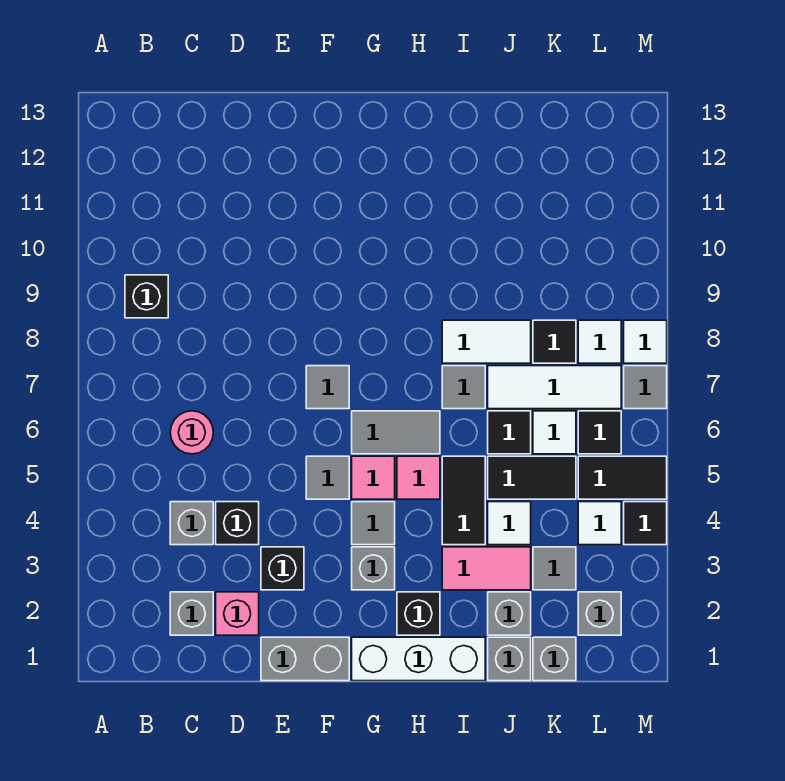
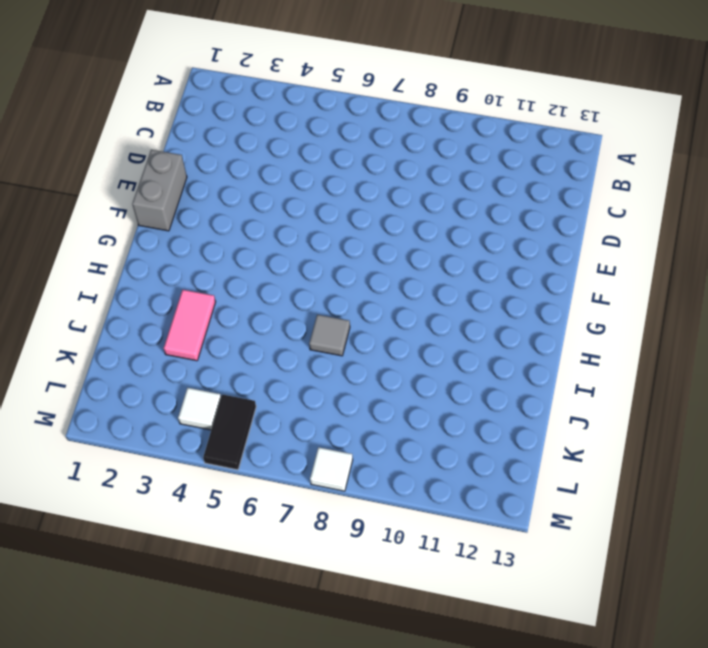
none -> black brick B9 level 1
none -> grey brick C2 level 1
none -> grey brick C4 level 1
none -> pink round brick C6 level 1

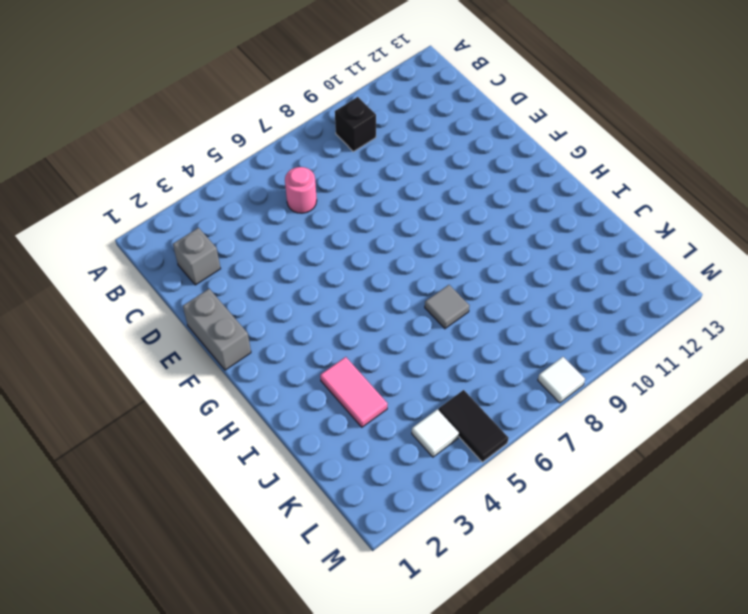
none -> grey brick C4 level 1
none -> pink brick D2 level 1
none -> black brick D4 level 1
none -> black brick E3 level 1

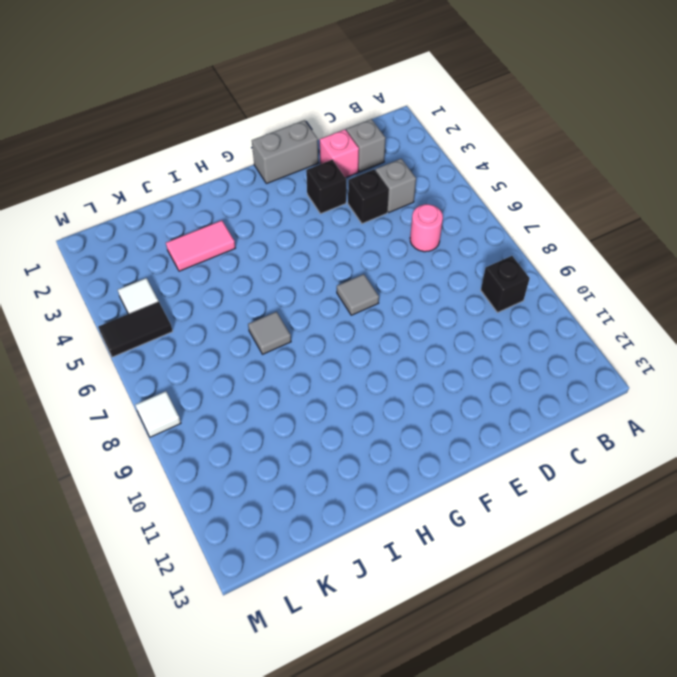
none -> grey tile F5 level 1
none -> white brick G1:I1 level 1
none -> grey brick G3 level 1
none -> grey tile G4 level 1

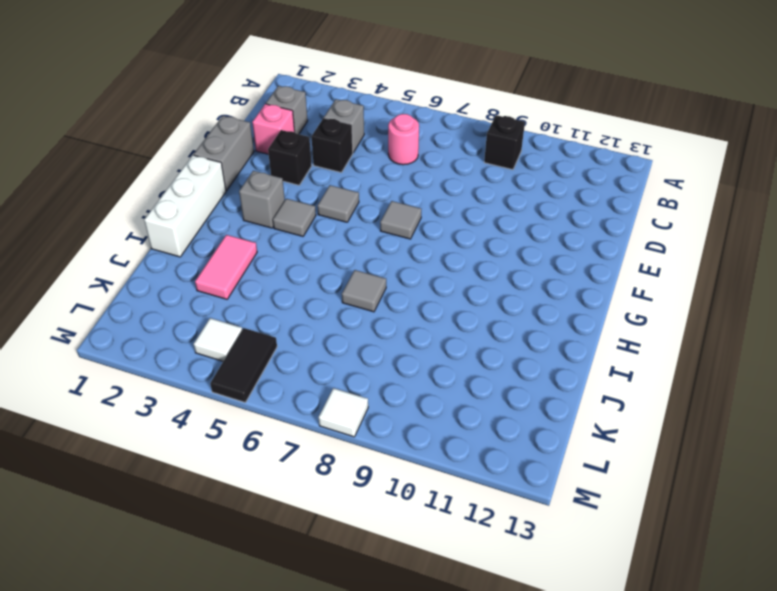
none -> pink tile G5 level 1
none -> grey tile G6:H6 level 1
none -> black brick H2 level 1
none -> pink tile H5 level 1

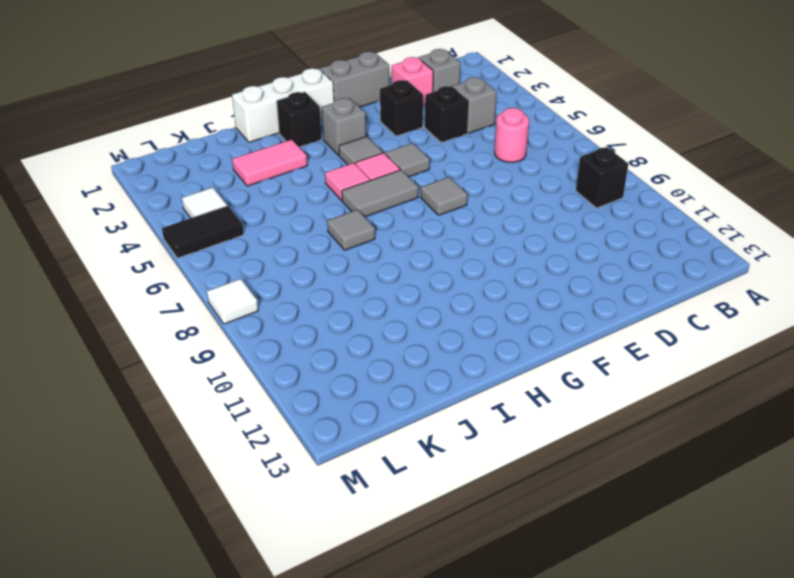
none -> black tile I4:I5 level 1
none -> white tile I8:J8 level 1
none -> grey brick J1 level 1
none -> grey brick J2 level 1

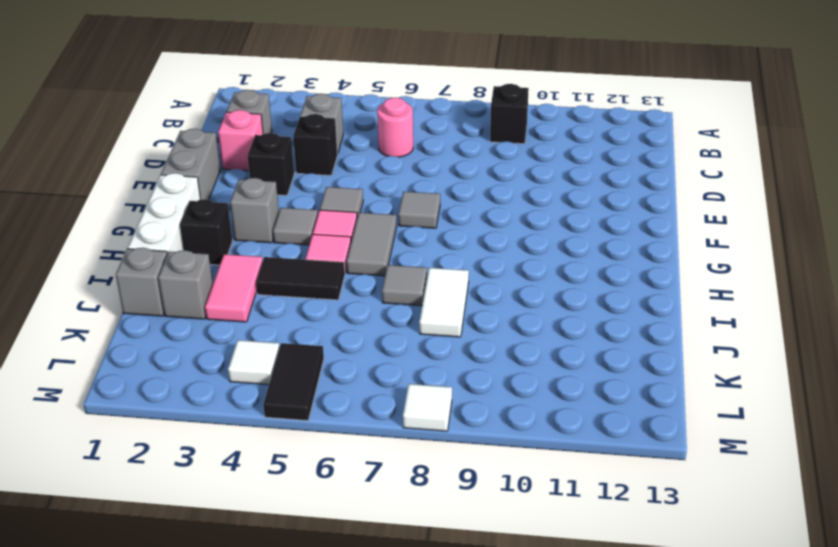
none -> white tile J4 level 1
none -> black tile J5:K5 level 1
none -> black tile J6 level 1
none -> white tile J7:L7 level 1

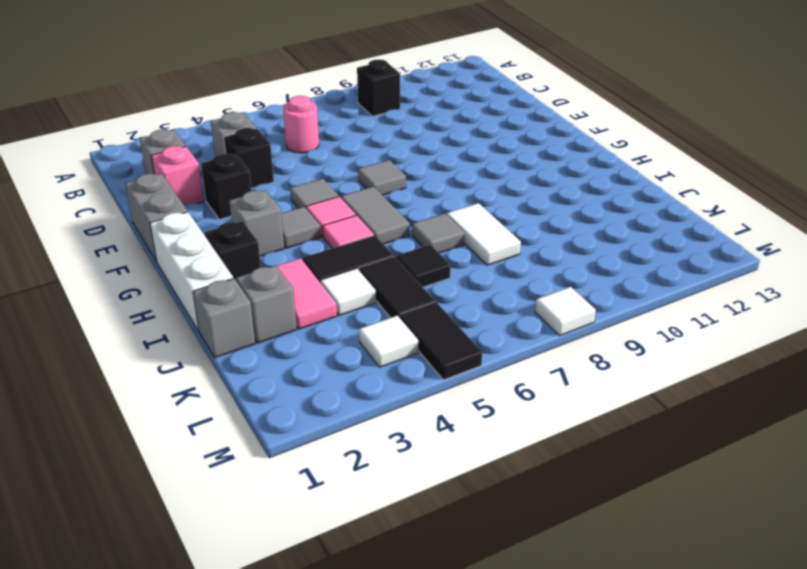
none -> white tile J7:L7 level 1
none -> grey brick K1 level 1
none -> grey tile K3 level 1
none -> white tile K6 level 1

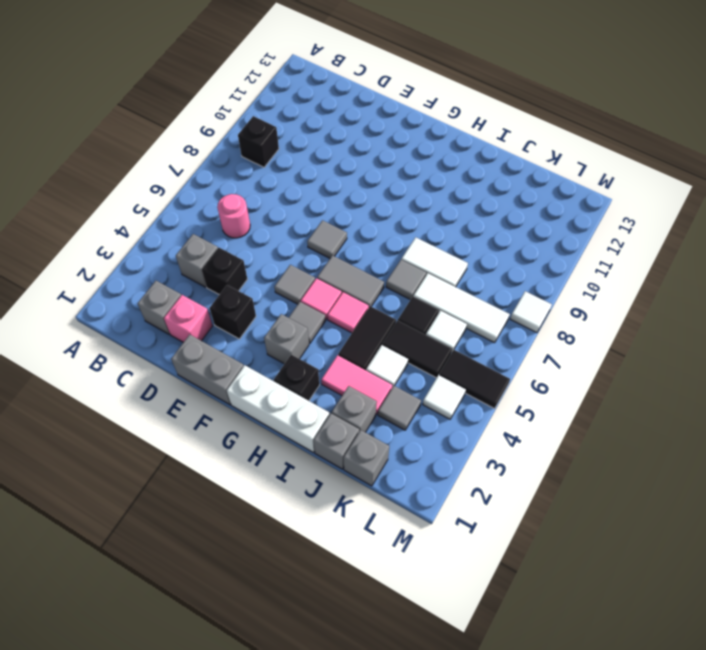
none -> black tile K8 level 1
none -> grey brick L2 level 1
none -> black tile L6 level 1
none -> white tile L8 level 1

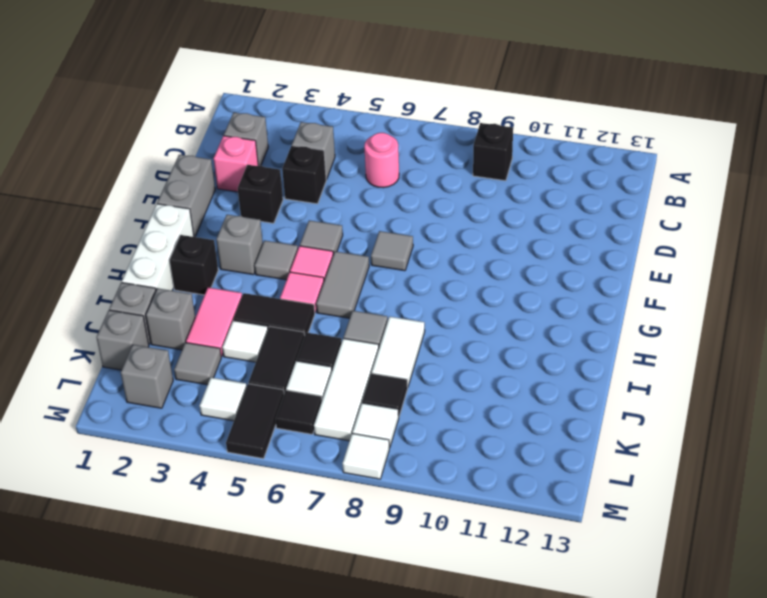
none -> black tile M4 level 1
none -> grey tile M7 level 1

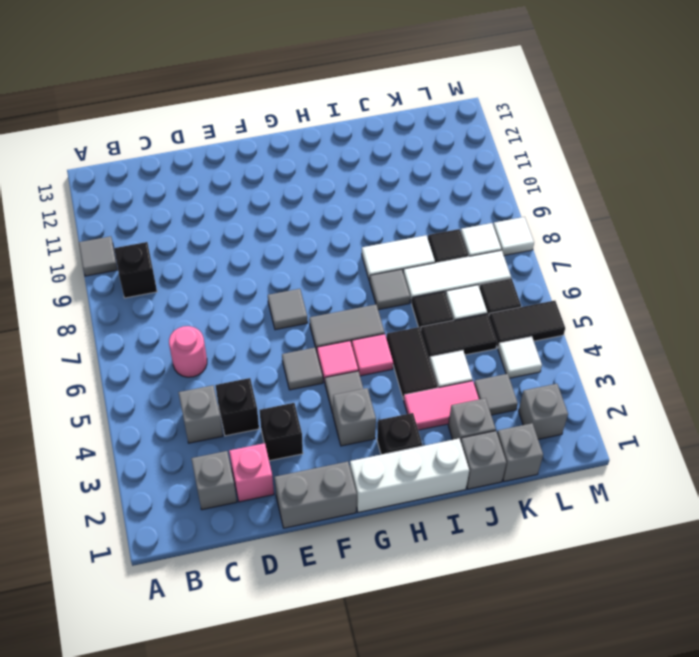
grey tile A10 level 1 -> grey tile M7 level 1
none -> black tile M4 level 1

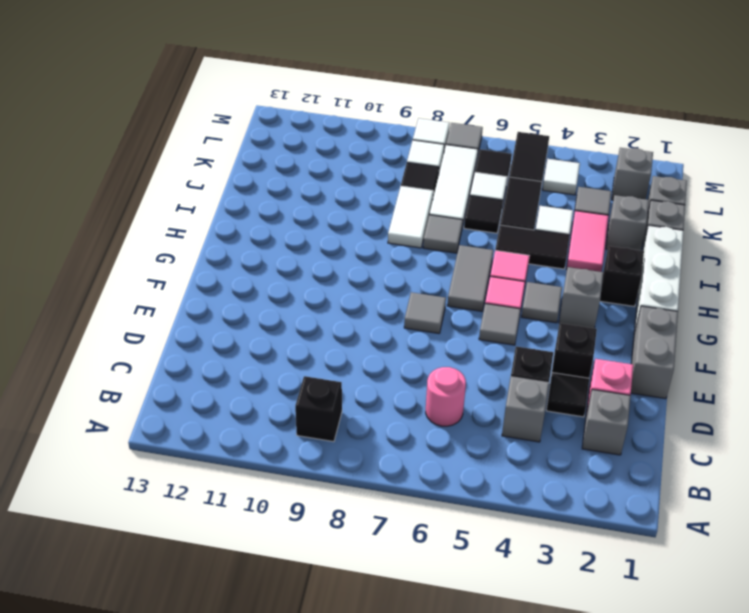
black tile D3 level 1 -> black tile M4 level 1

